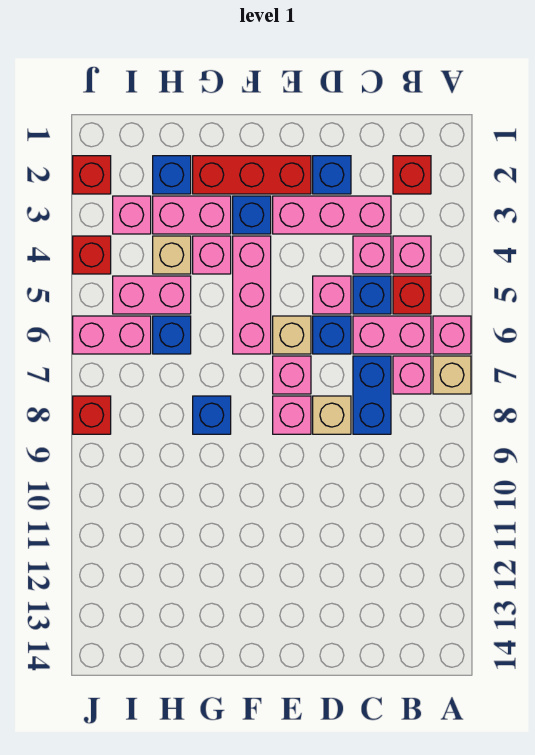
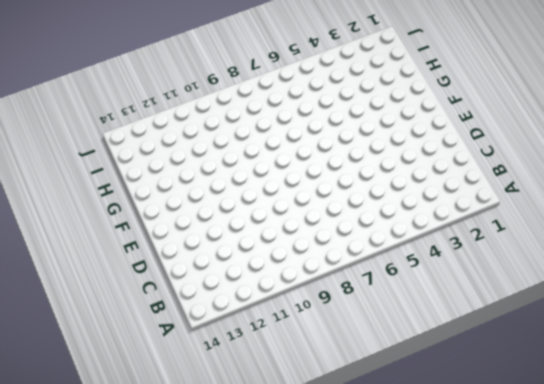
none -> pink brick A6 level 1
none -> tan brick A7 level 1
none -> red brick B2 level 1
none -> pink brick B4 level 1

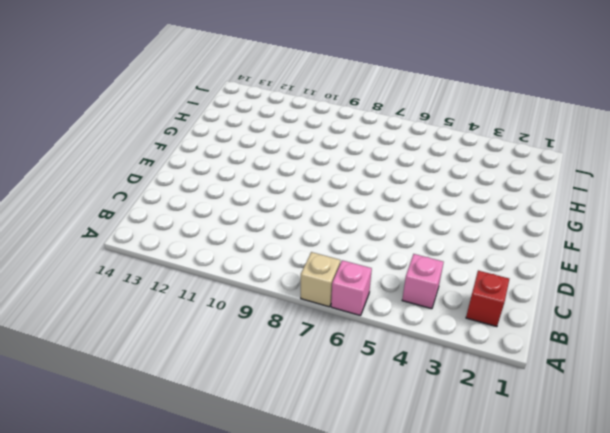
none -> red brick B5 level 1
none -> pink brick B6:C6 level 1
none -> pink brick B7 level 1
none -> pink brick C3:E3 level 1

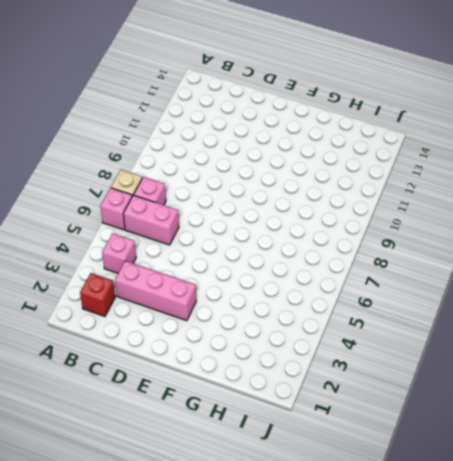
none -> red brick B5 level 1
none -> pink brick C4 level 1
none -> blue brick C5 level 1
none -> blue brick C7:C8 level 1

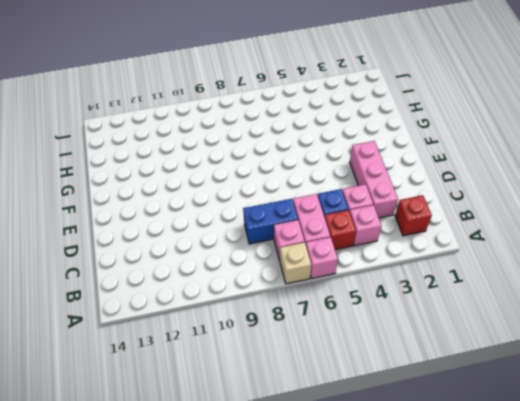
none -> blue brick D2 level 1
none -> pink brick D5 level 1
none -> blue brick D6 level 1
none -> tan brick D8 level 1

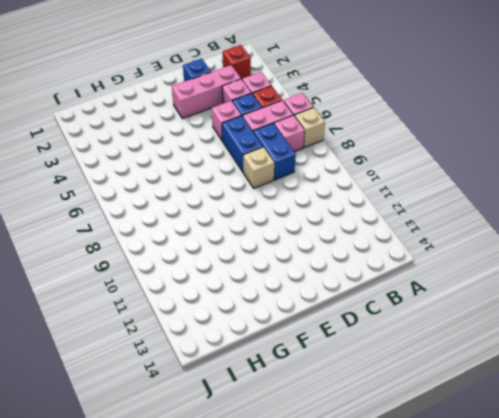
blue brick D6:D7 level 1 -> blue brick D6 level 1
none -> red brick E2:G2 level 1
none -> tan brick E6 level 1
none -> pink brick E7 level 1
none -> pink brick E8 level 1

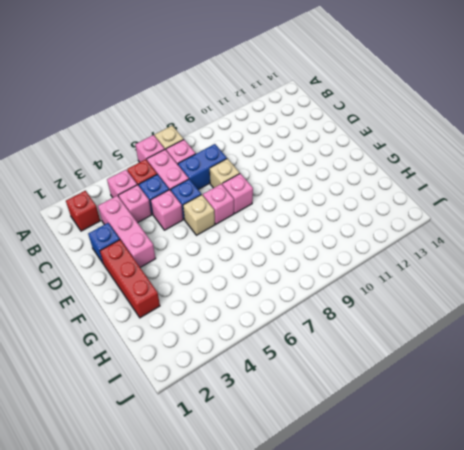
none -> blue brick F3 level 1
none -> pink brick F4:F6 level 1
none -> pink brick G3:H3 level 1
none -> pink brick G4 level 1

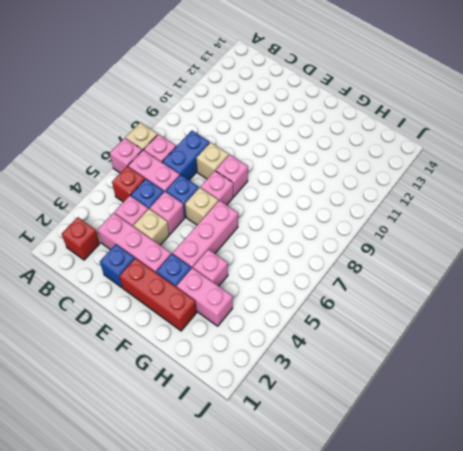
tan brick D4 level 1 -> tan brick H4 level 1
none -> pink brick B4 level 1
none -> blue brick G8 level 1
none -> blue brick H2 level 1
none -> pink brick H5:I5 level 1

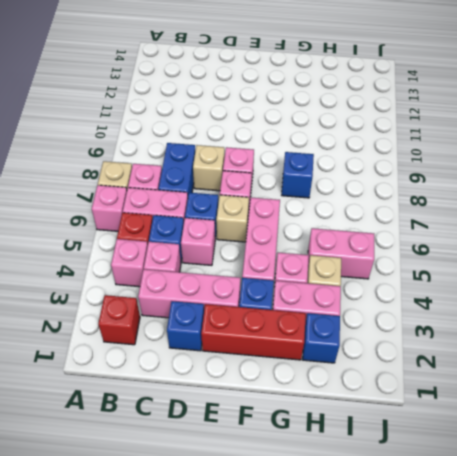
none -> blue brick H6 level 1
none -> pink brick I3 level 1
none -> pink brick I6:J6 level 1
none -> red brick J2 level 1

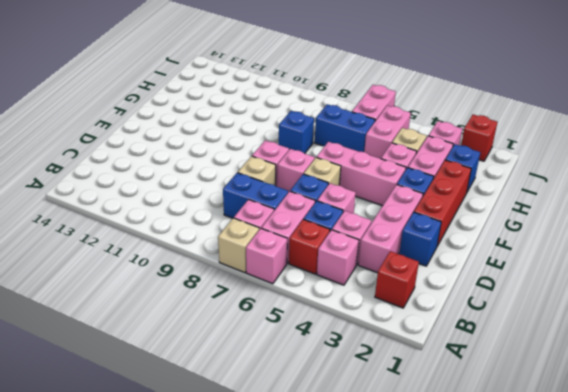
blue brick H6:H7 level 1 -> blue brick H6 level 1
none -> red brick J4 level 1
none -> red brick J8 level 1

